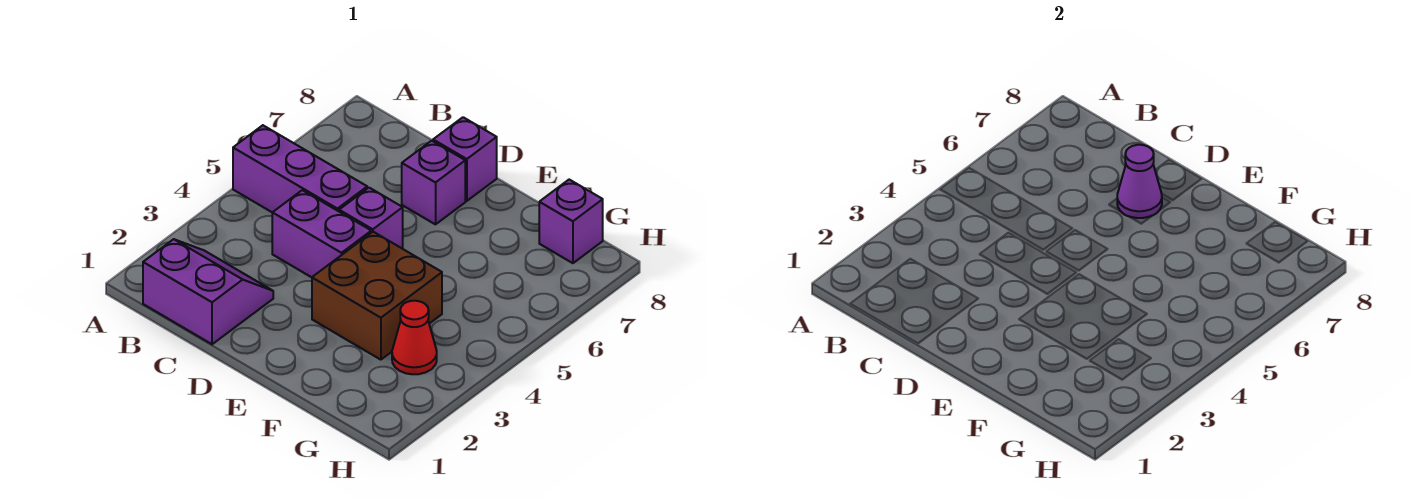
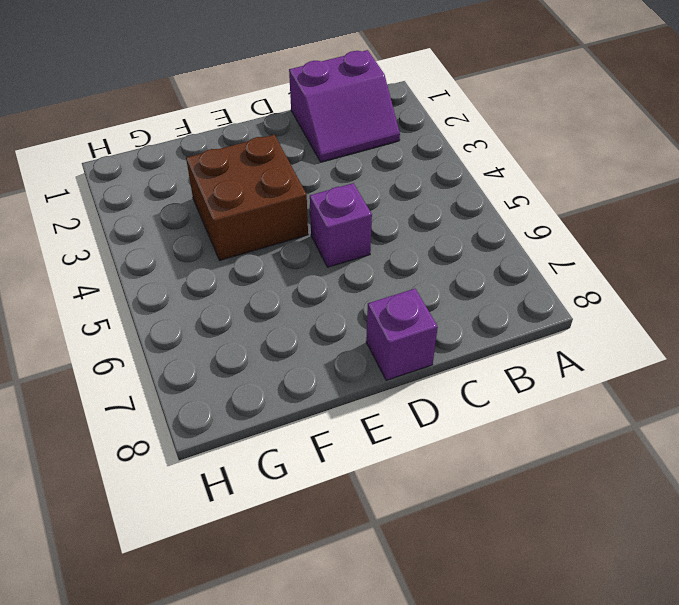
none -> purple brick A5:C5 level 1
none -> purple brick C4:D4 level 1

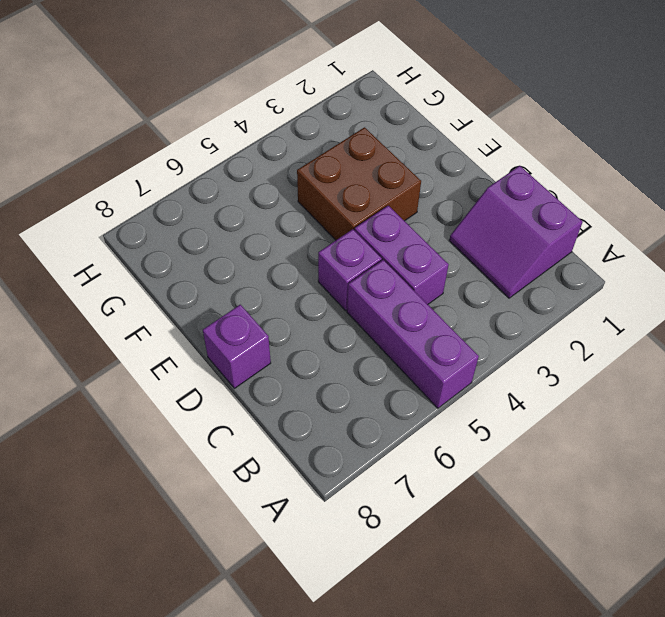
none -> purple brick D7 level 1
none -> red cone G3 level 1

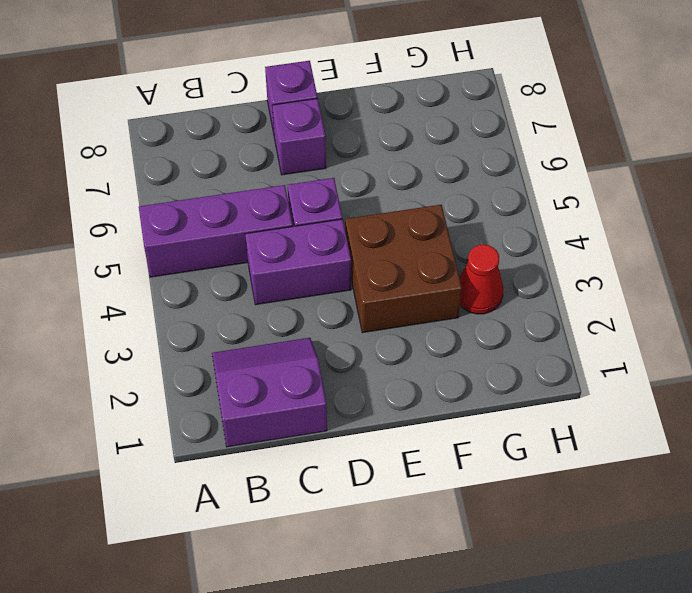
none -> purple brick G8 level 1
none -> purple cone D7 level 2

